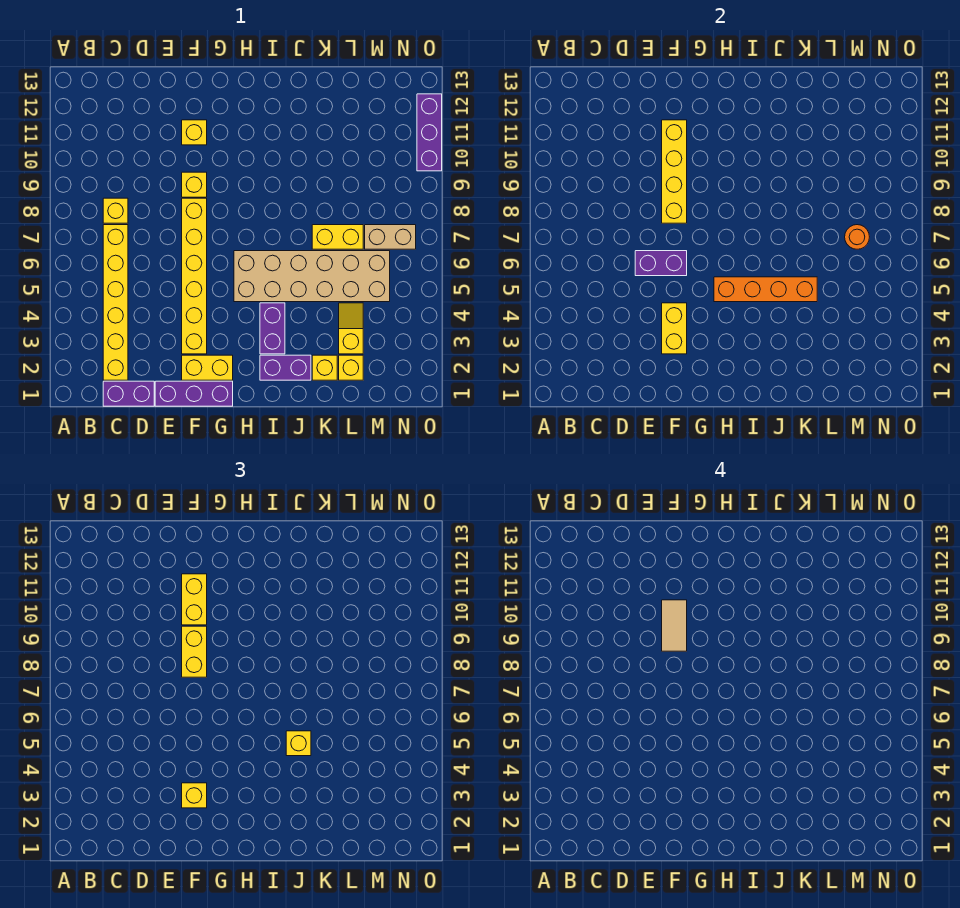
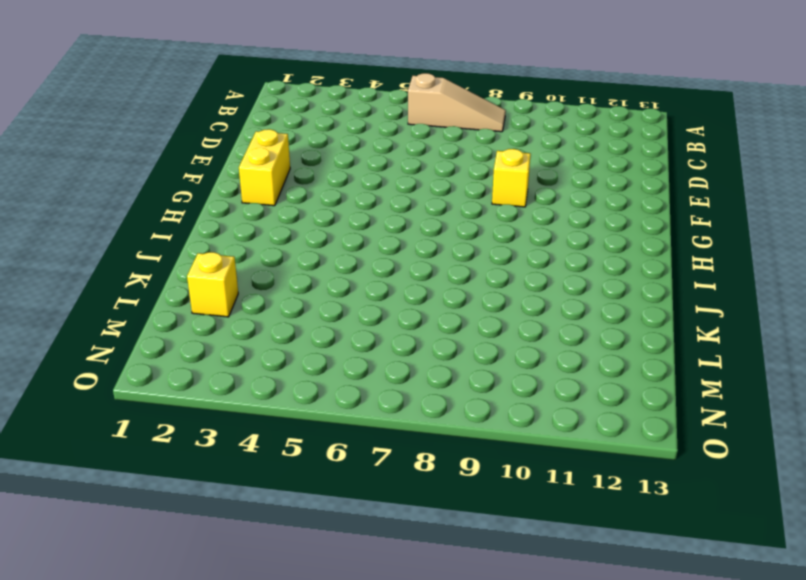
tan slope B6:B8 level 1 top 6 -> none
none -> purple brick C1:D1 level 1
none -> yellow brick C2:C7 level 1
none -> yellow brick C8 level 1

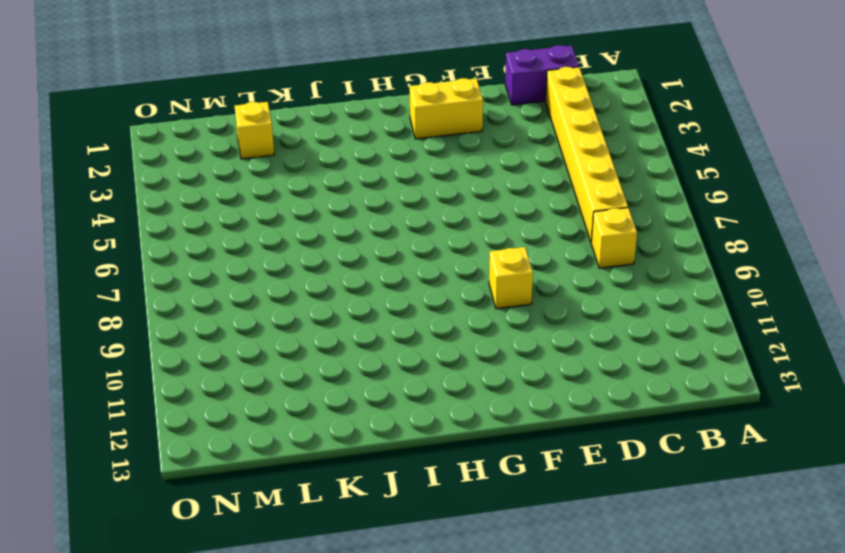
none -> purple brick E1:G1 level 1
none -> yellow brick F3:F8 level 1
none -> yellow brick F11 level 1

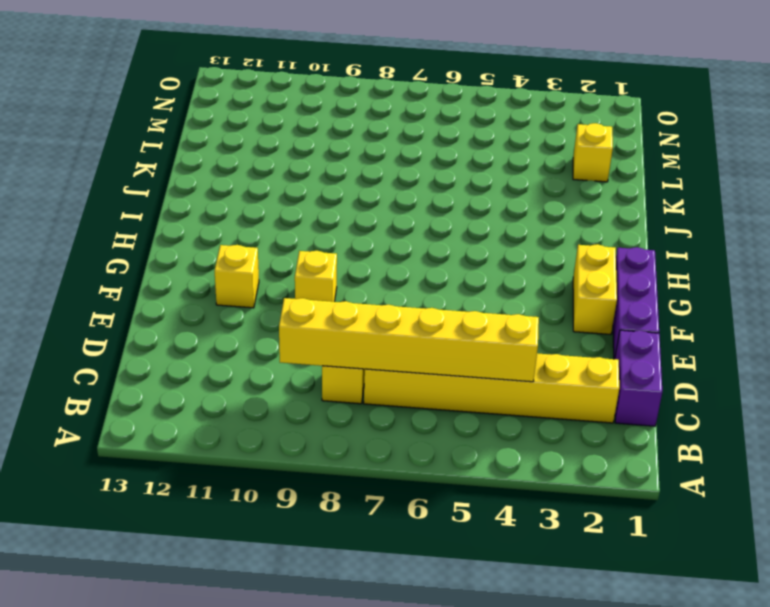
yellow brick C4:C9 level 2 -> yellow brick F3:F8 level 1
none -> tan brick H5:M6 level 1
none -> purple brick I2:J2 level 1
none -> purple brick I3:I4 level 1

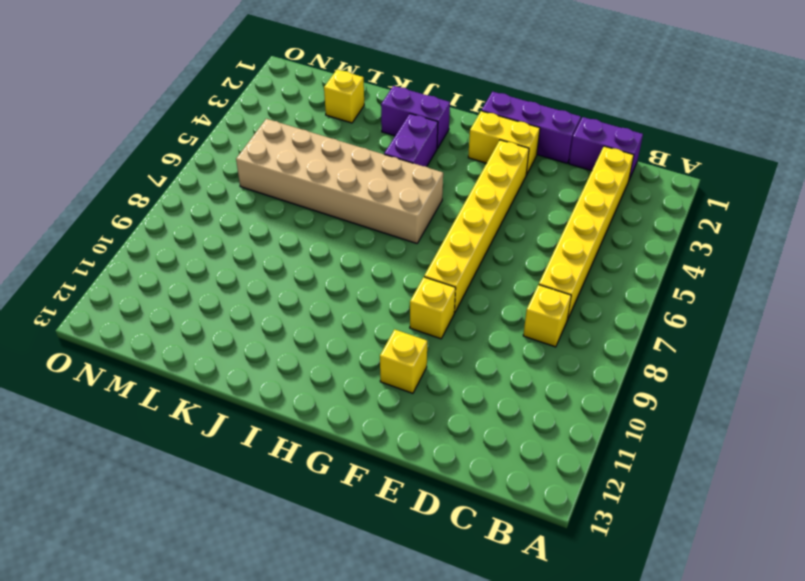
none -> yellow brick K2 level 1
none -> yellow brick K7:L7 level 1
none -> yellow slope L3:L4 level 1 top 3

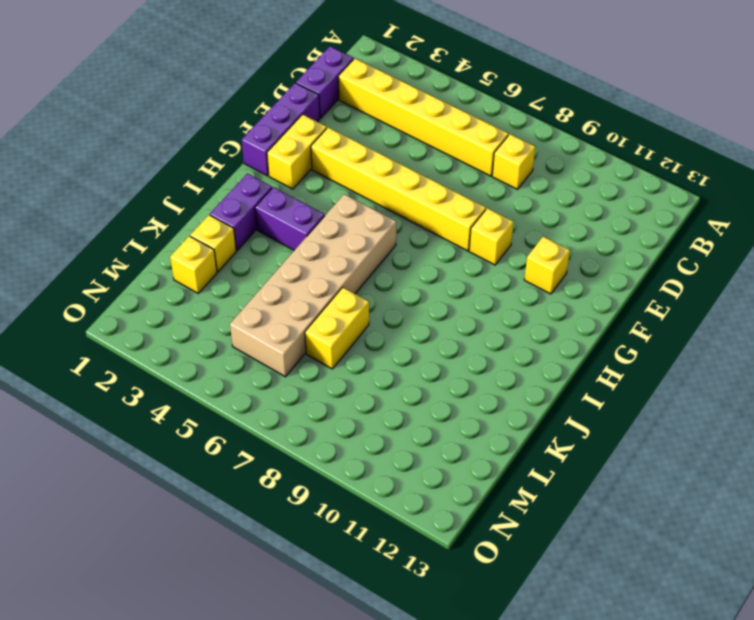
none -> yellow slope L3:L4 level 1 top 3
none -> tan brick M7:N7 level 1
none -> purple brick O10:O12 level 1

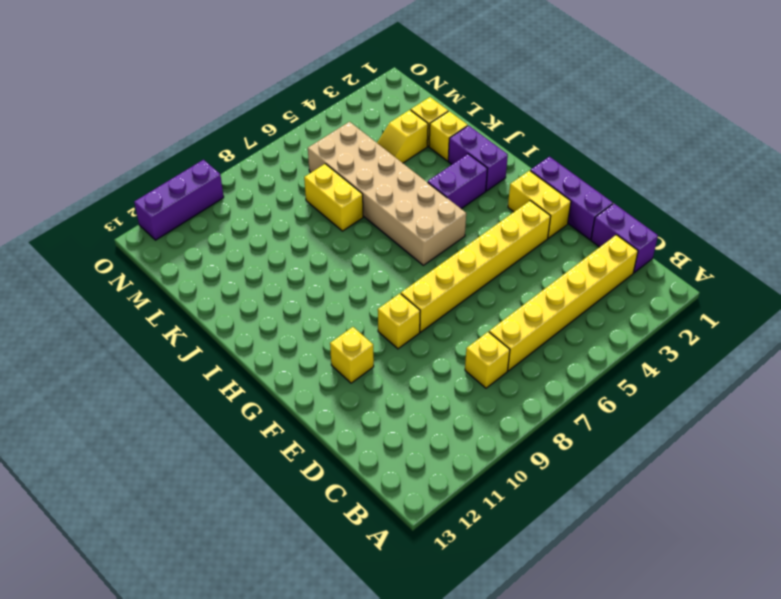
none -> tan brick M7:N7 level 1
none -> purple brick E6:F6 level 2
none -> yellow brick F3:F4 level 2

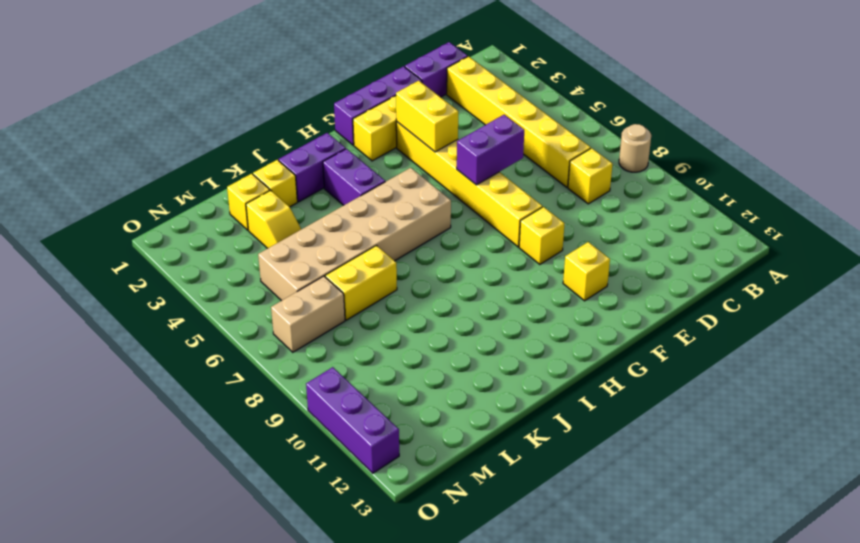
tan round brick A8 level 1 -> none
none -> yellow brick F8:F11 level 2
none -> orange brick H5:K5 level 2
none -> orange round brick M7 level 2

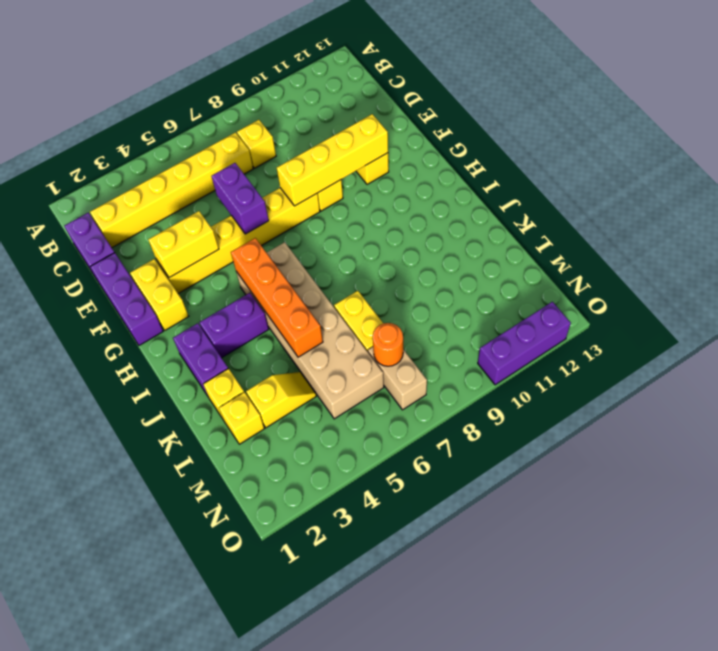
none -> yellow brick F3 level 3
none -> yellow brick F8:F9 level 3
none -> yellow brick F10:F11 level 3

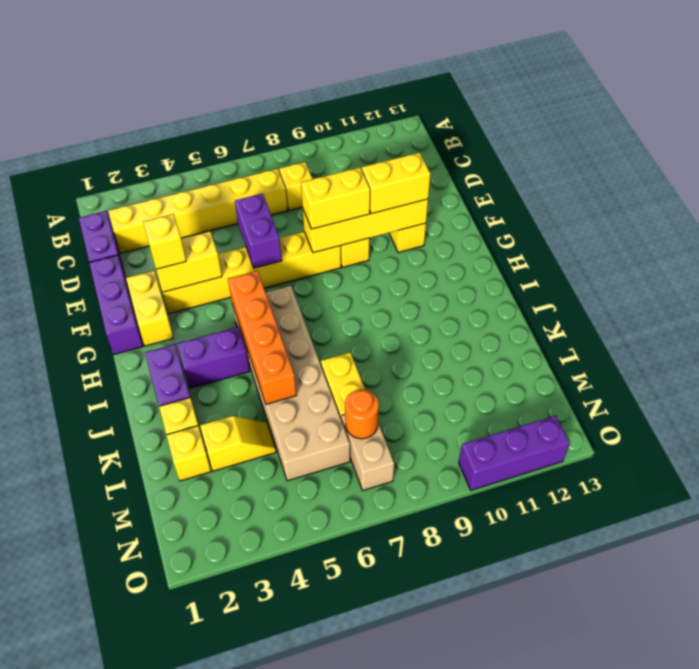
none -> yellow brick J5 level 3
none -> tan tile F9:F10 level 4

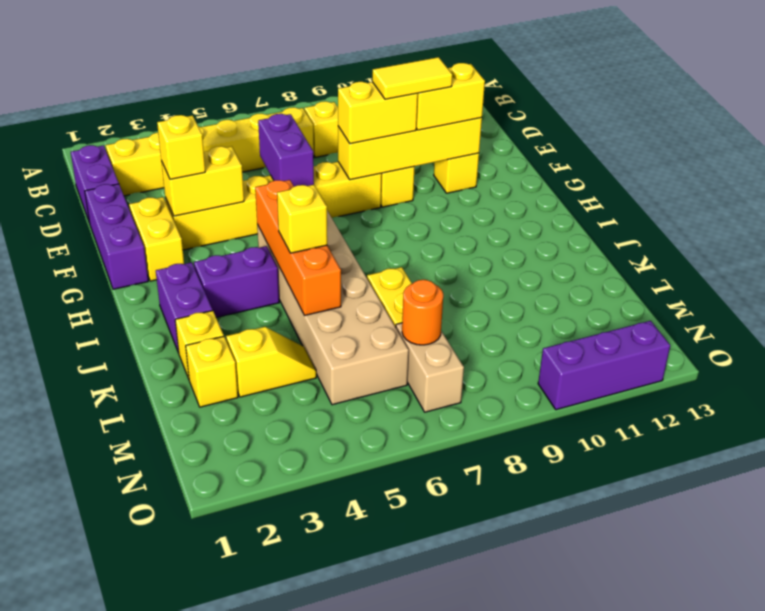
yellow tile F9:F10 level 4 -> tan tile F9:F10 level 4

